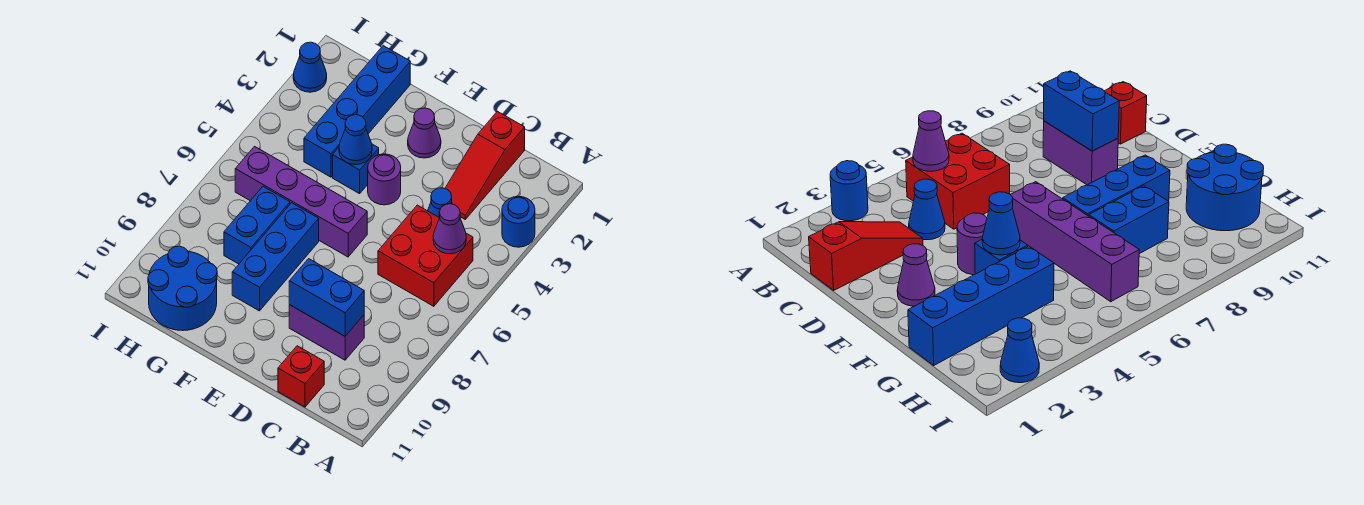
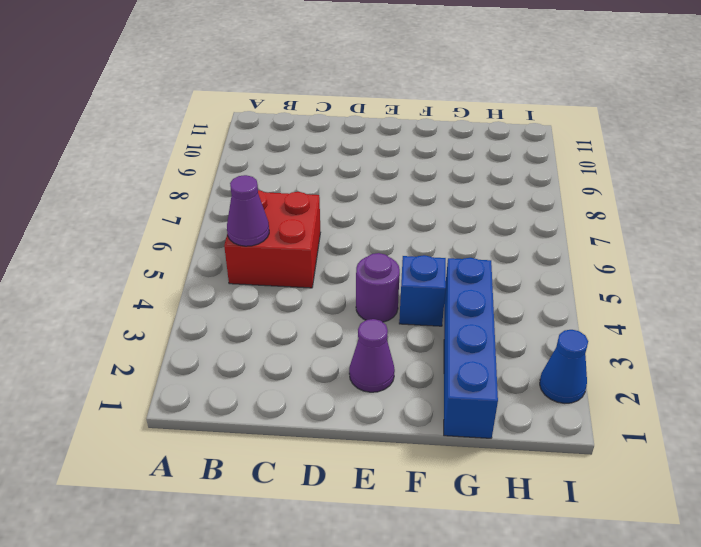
none -> blue round brick A3 level 1
none -> red slope C1:C3 level 1 top 1
none -> blue cone C4 level 1

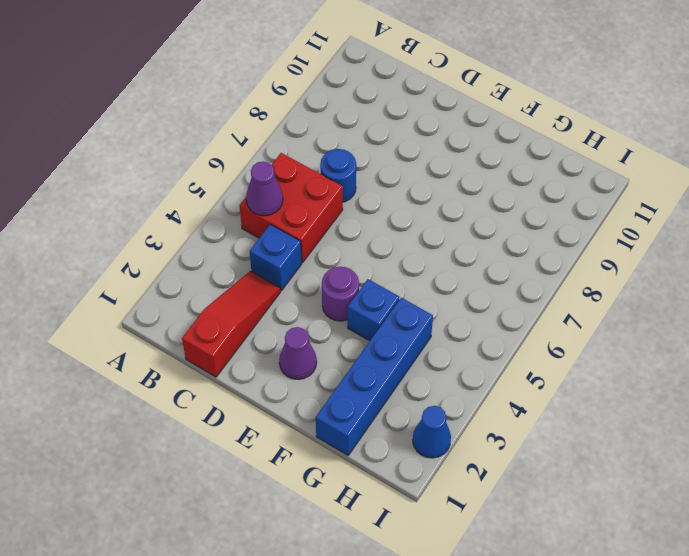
blue brick C4 level 1 -> blue cone C4 level 1
blue round brick C7 level 1 -> blue round brick A3 level 1
none -> purple brick C9:D9 level 1
none -> red brick C11 level 1
none -> purple brick E6:H6 level 1

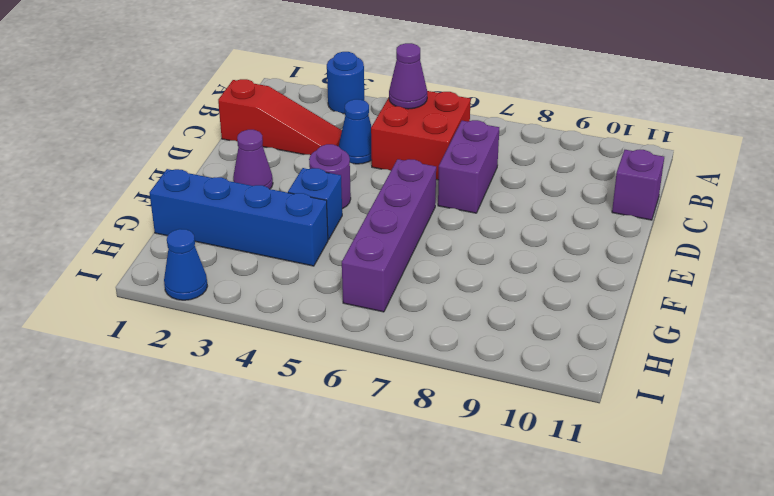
purple brick C7:D7 level 1 -> purple brick C9:D9 level 1
purple brick C11 level 1 -> red brick C11 level 1
none -> blue brick F7:F9 level 1
none -> blue brick G7:G8 level 1
none -> blue round brick G10:H11 level 1

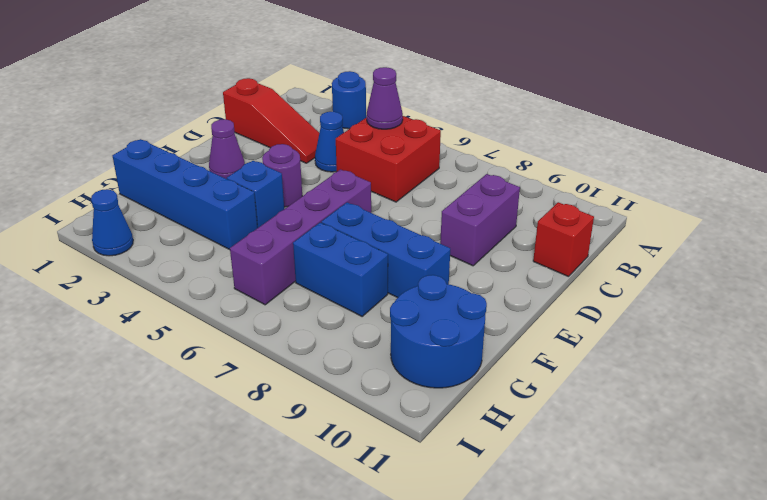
none -> blue brick C9:D9 level 2
none -> blue cone F4 level 2

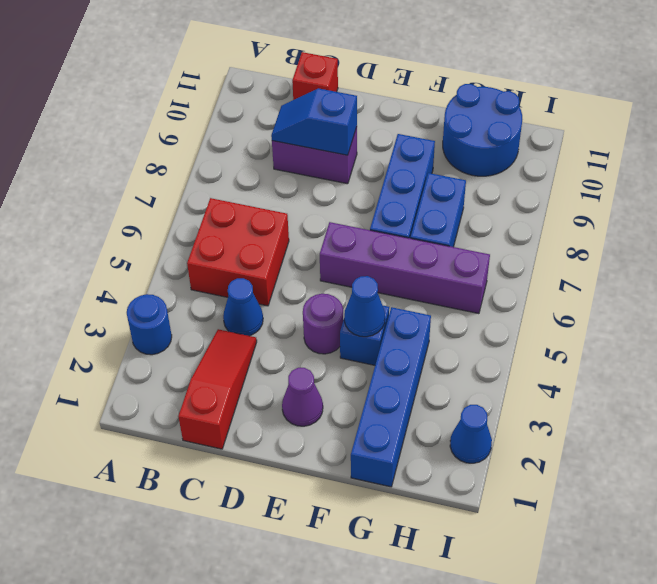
blue slope C9:D9 level 2 top D -> blue brick C9:D9 level 2
none -> purple cone B5 level 2

